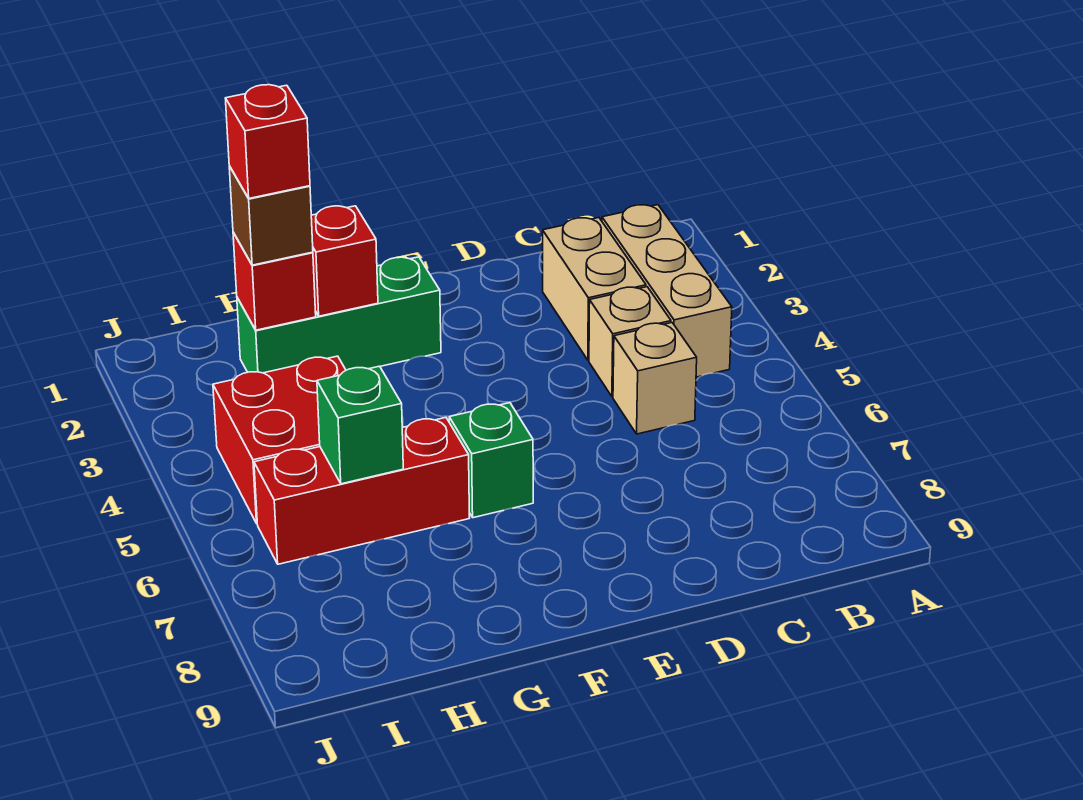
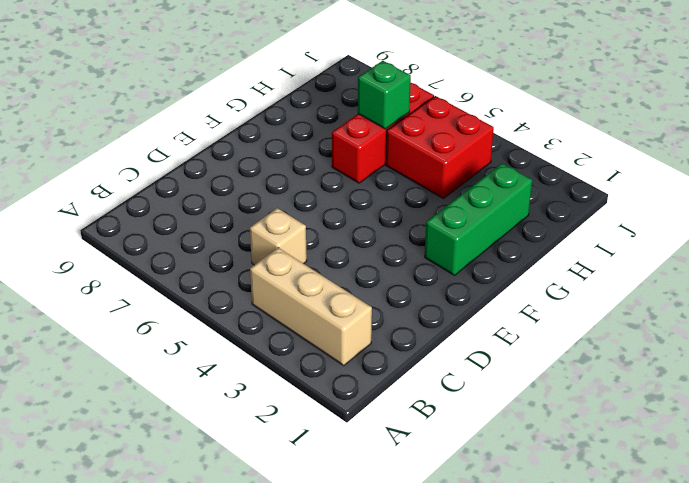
none -> tan brick C2:C3 level 1
none -> tan brick C4 level 1
none -> green brick F6 level 1

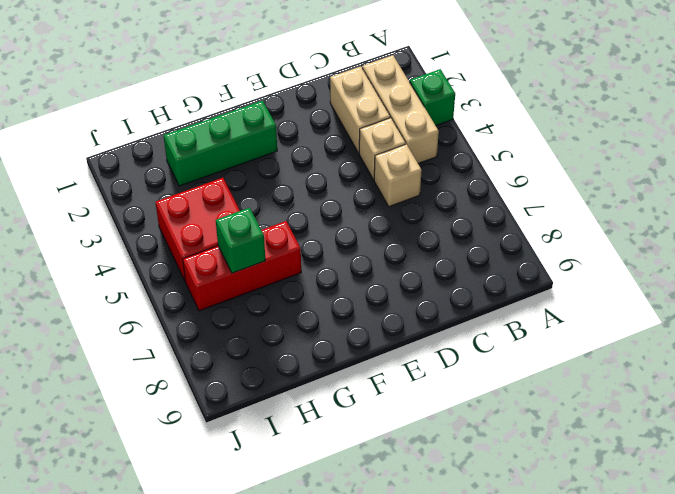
green brick A3 level 1 -> green brick F6 level 1
none -> red brick G2 level 2
none -> red brick H2 level 2
none -> brown brick H2 level 3

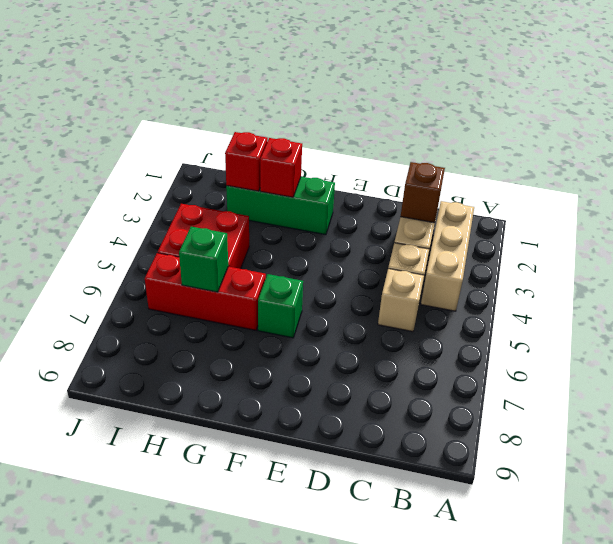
brown brick C2 level 2 -> brown brick H2 level 3
none -> red brick H2 level 4

